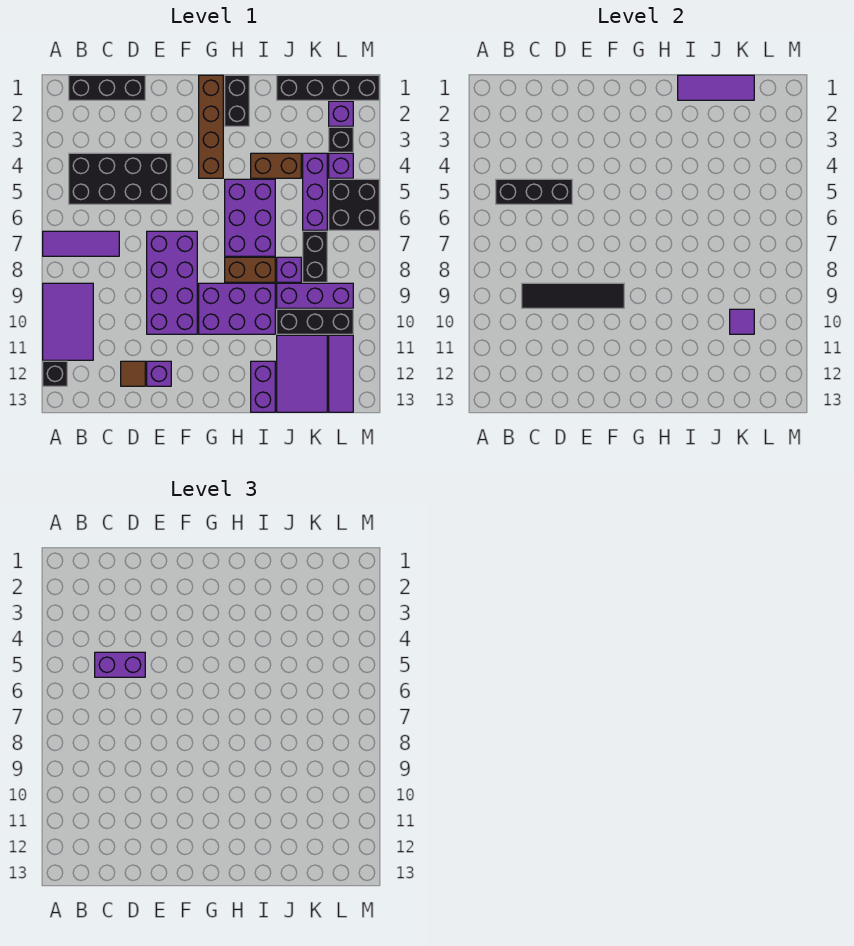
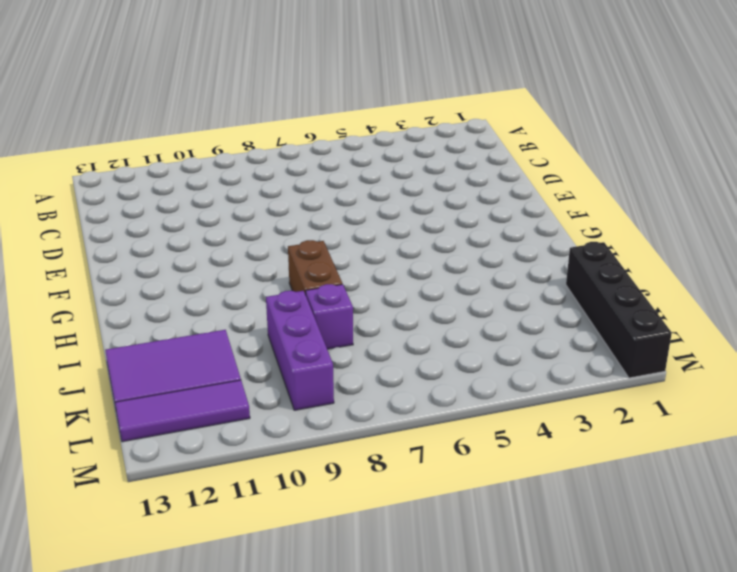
none -> purple tile A7:C7 level 1
none -> purple tile A9:B11 level 1
none -> black brick A12 level 1
none -> black brick B1:D1 level 1

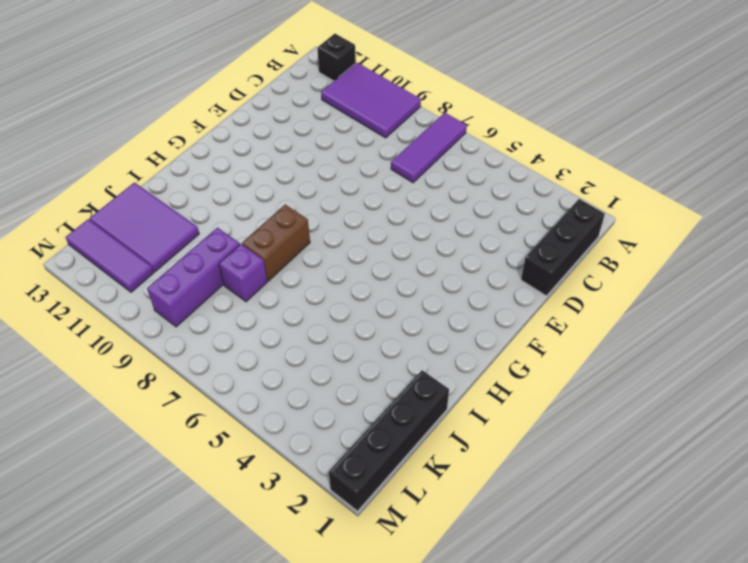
none -> black brick B4:E5 level 1
none -> brown tile D12 level 1
none -> purple brick E7:F10 level 1
none -> purple brick E12 level 1

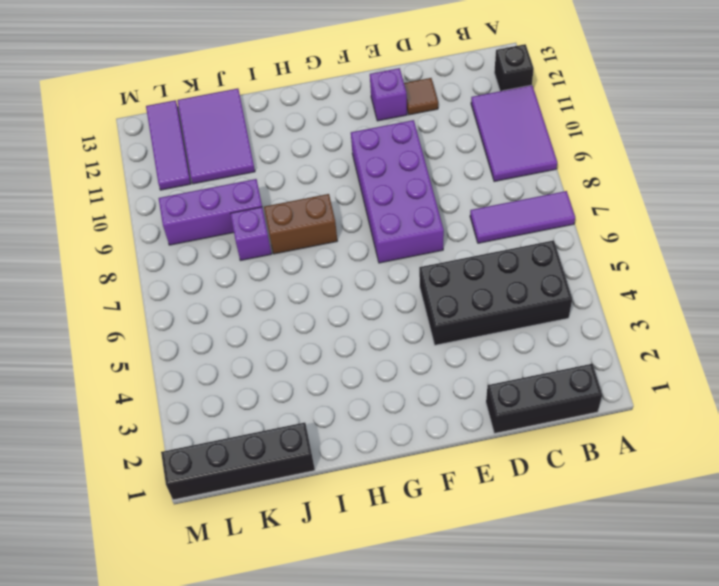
none -> brown brick G1:G4 level 1
none -> purple brick G9:I10 level 1
none -> black brick H1:H2 level 1
none -> purple brick H5:I7 level 1

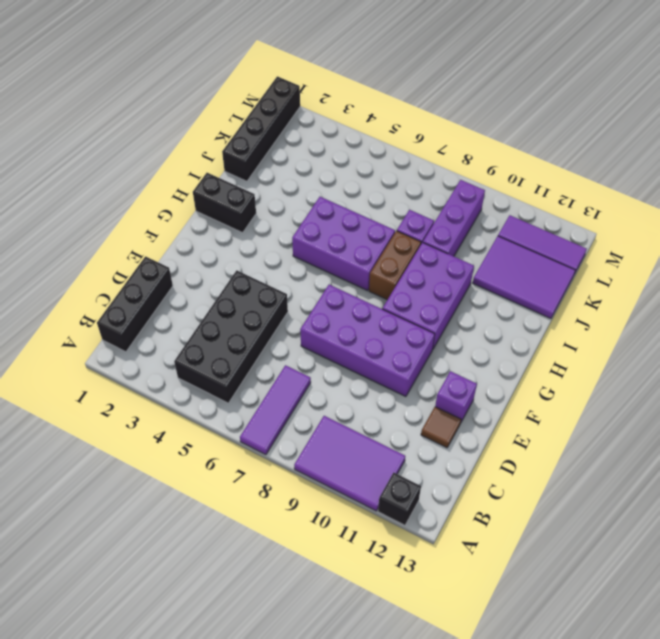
none -> brown brick G1:G4 level 1
none -> brown brick I4:J4 level 1
none -> purple brick I12:I13 level 1
none -> black brick J10:L10 level 1

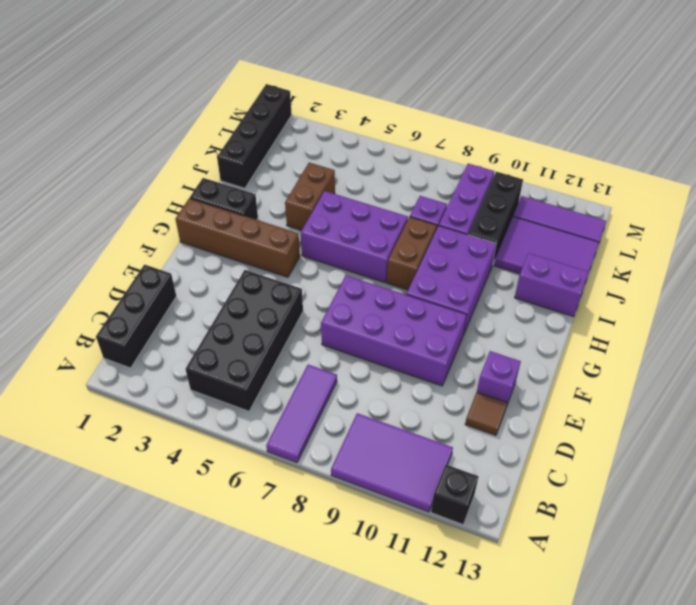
none -> purple brick K4:K6 level 1
none -> black brick K7:K8 level 1
none -> purple brick L2 level 1
none -> black brick L3 level 1

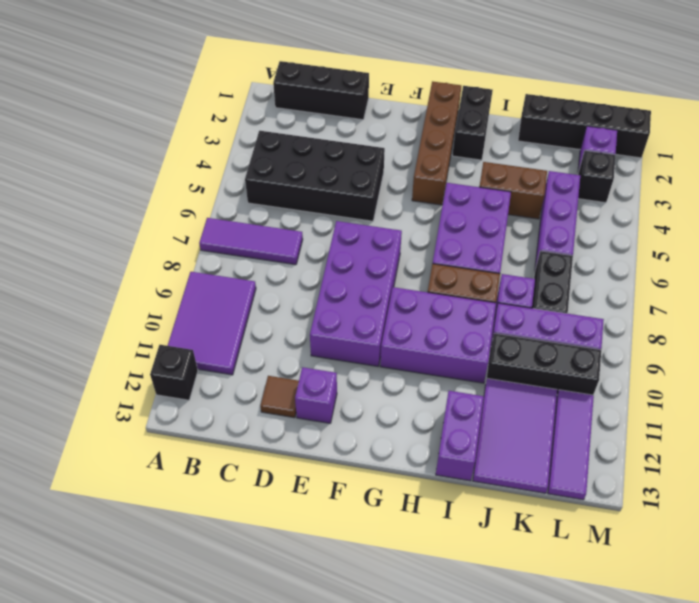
none -> purple brick L4 level 1
none -> black brick L5:M6 level 1
none -> black brick B5:D5 level 2
none -> black tile C9:F9 level 2

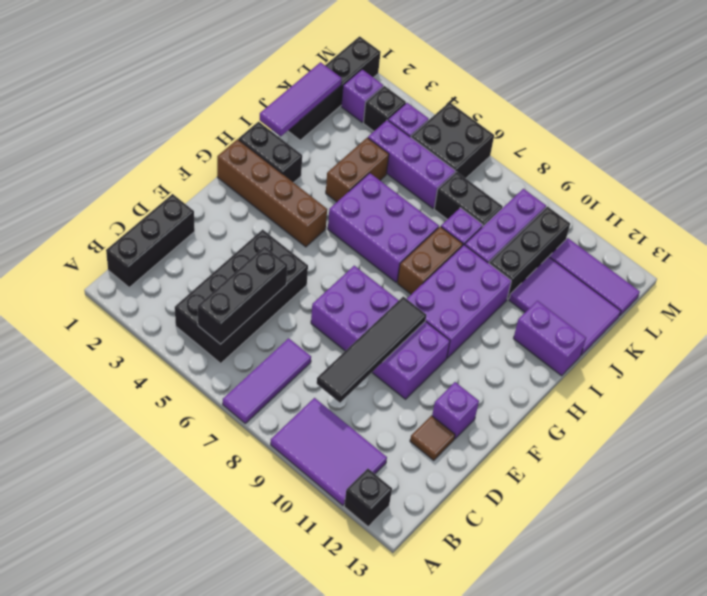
none -> purple tile K10 level 2
none -> purple brick C5:D5 level 3

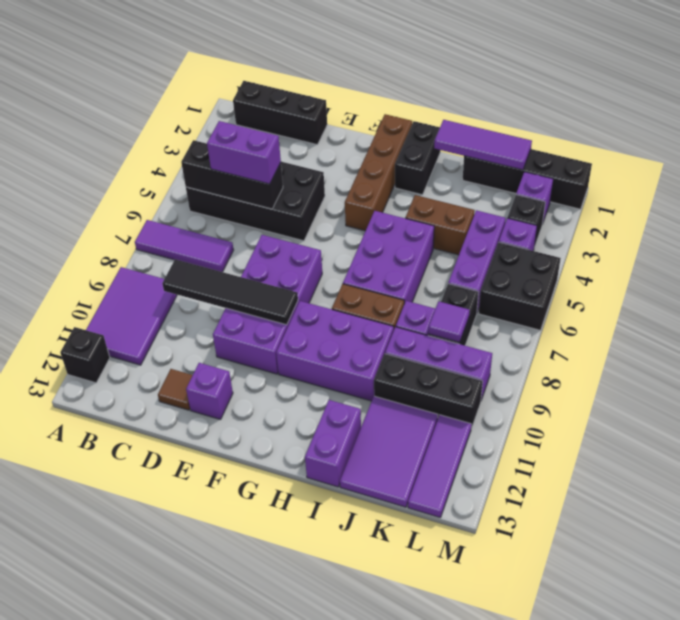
purple tile K8 level 2 -> purple tile K10 level 2

